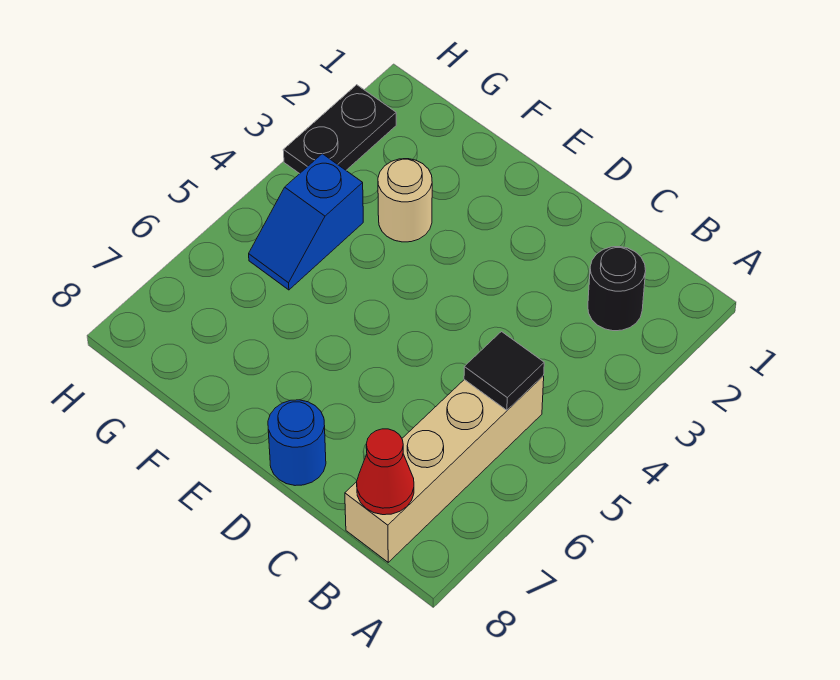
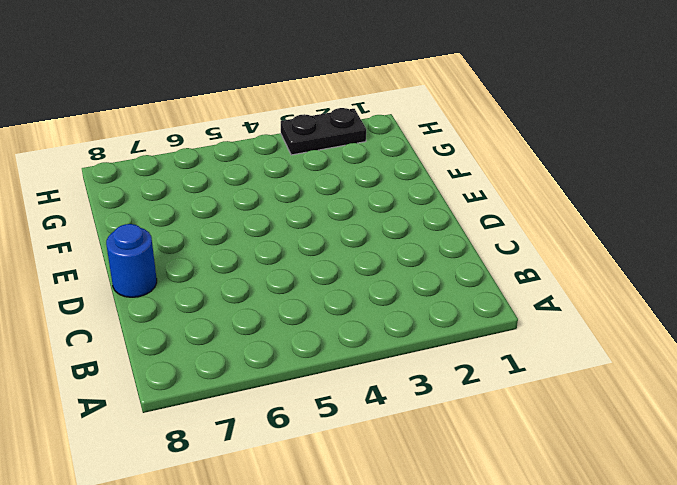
none -> black round brick B2 level 1
none -> tan brick B5:B8 level 1

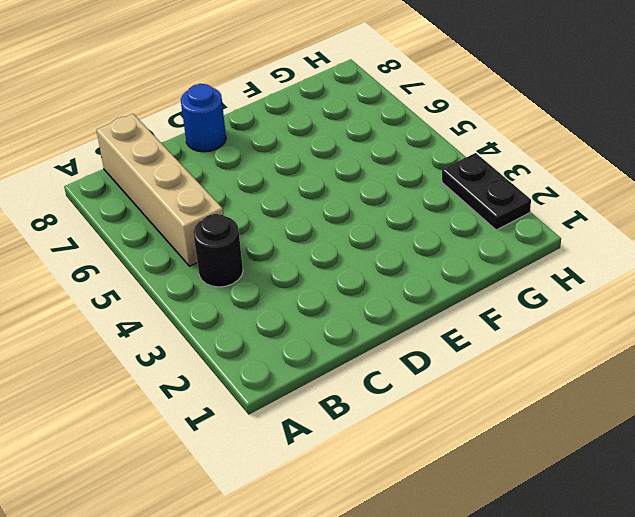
black round brick B4 level 1 -> black round brick B2 level 1
none -> tan round brick F3 level 1
none -> blue slope G4:G5 level 1 top 4

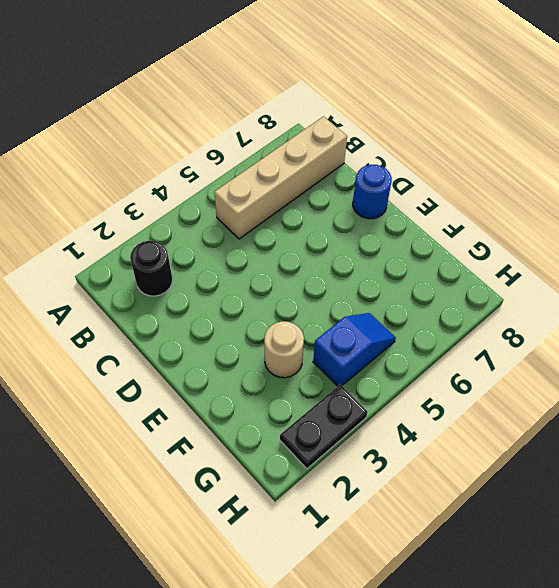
none -> black tile B5 level 2
none -> red cone B8 level 2

